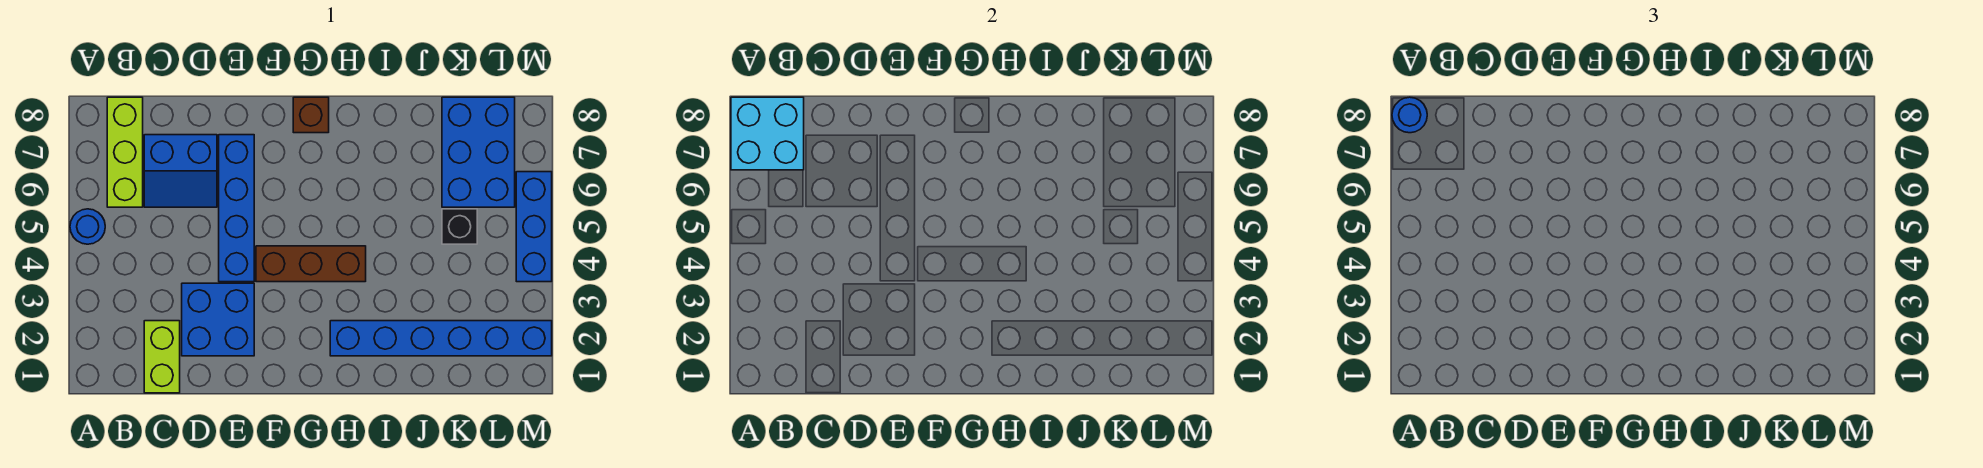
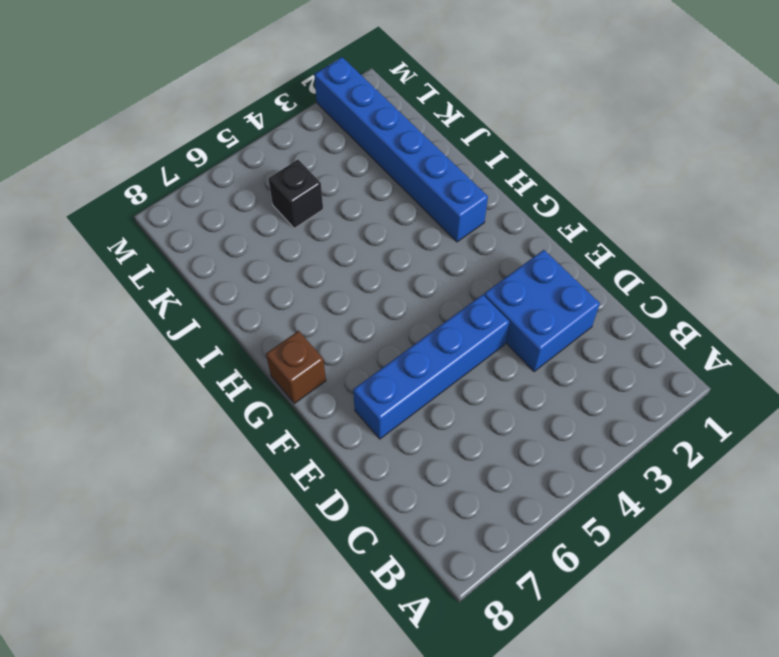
none -> blue round brick A5 level 1
none -> lime brick B6:B8 level 1
none -> lime brick C1:C2 level 1

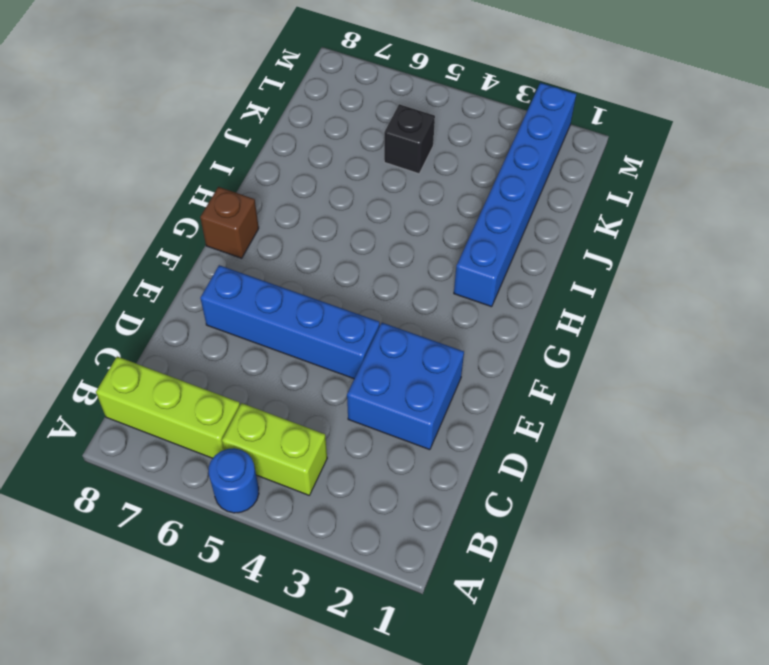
lime brick B4:B5 level 1 -> lime brick C1:C2 level 1
none -> blue slope C6:D7 level 1 top 7
none -> brown brick F4:H4 level 1
none -> blue brick K6:L8 level 1

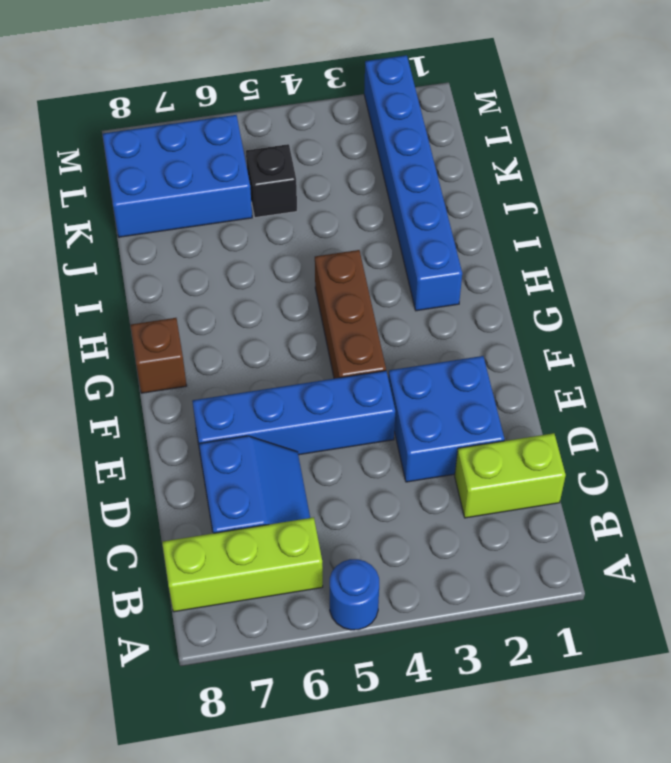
none -> blue brick M4:M6 level 1
none -> cyan brick A7:B8 level 2
none -> blue round brick A8 level 3

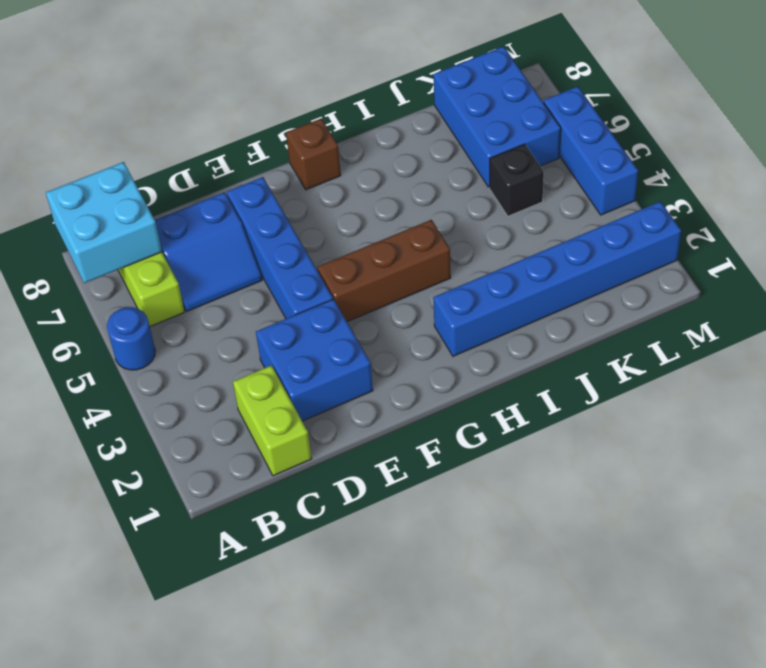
none -> blue round brick A8 level 3

